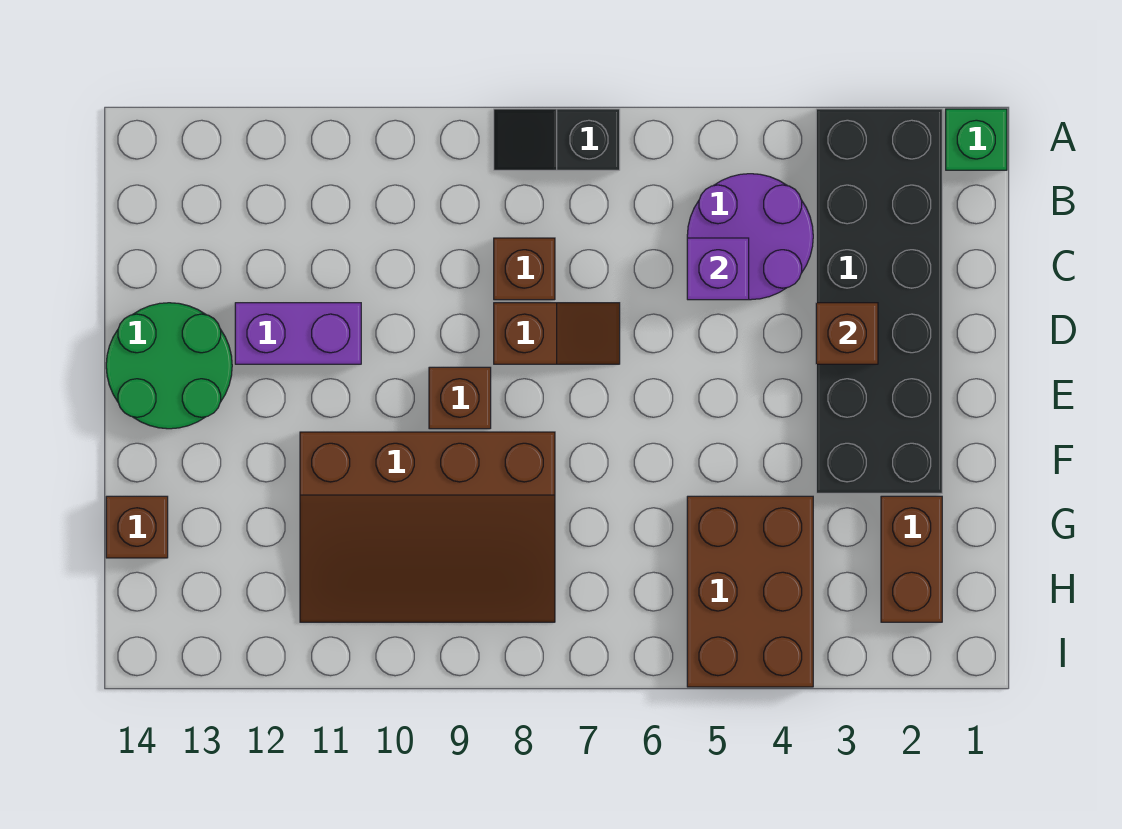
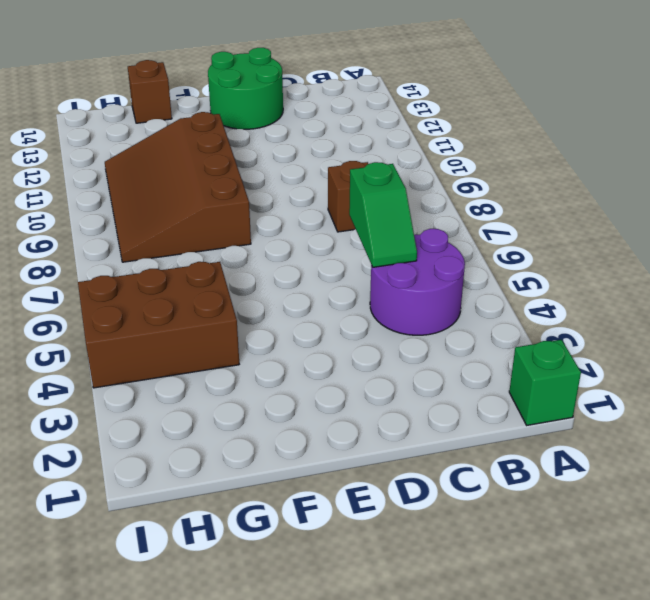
green slope C5:C6 level 2 top 6 -> purple brick C5 level 2
none -> black brick A2:F3 level 1
none -> black slope A7:A8 level 1 top 7
none -> brown slope D7:D8 level 1 top 8

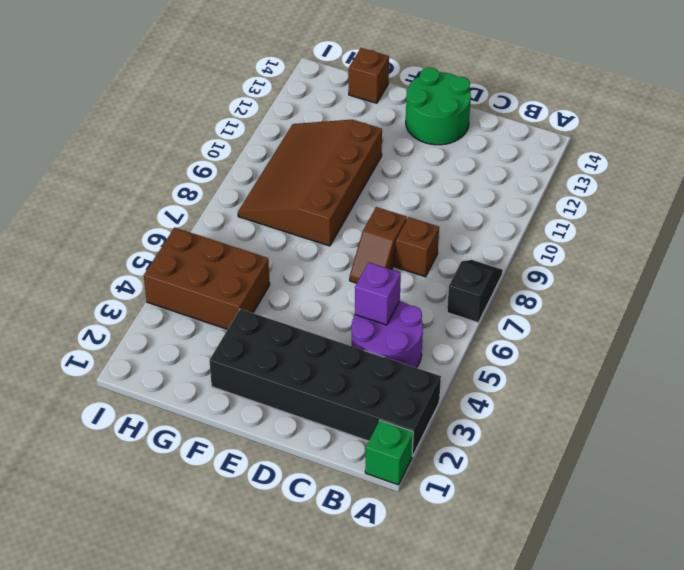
none -> purple brick D11:D12 level 1
none -> brown brick E9 level 1
none -> brown brick G2:H2 level 1

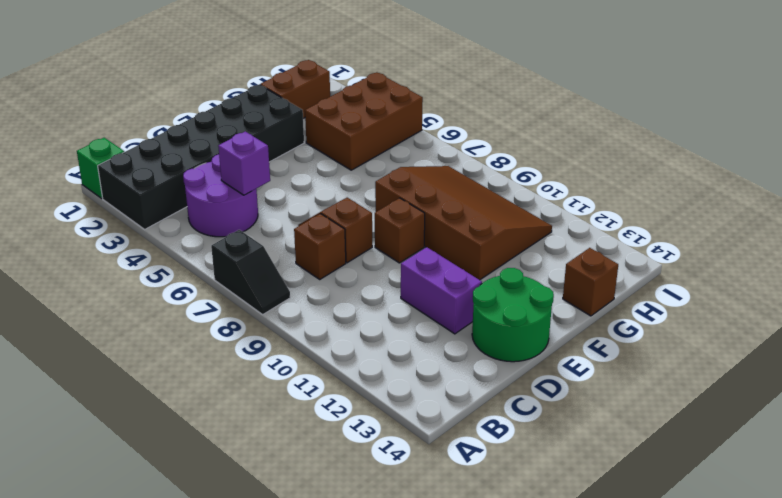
none -> brown brick D3 level 2

